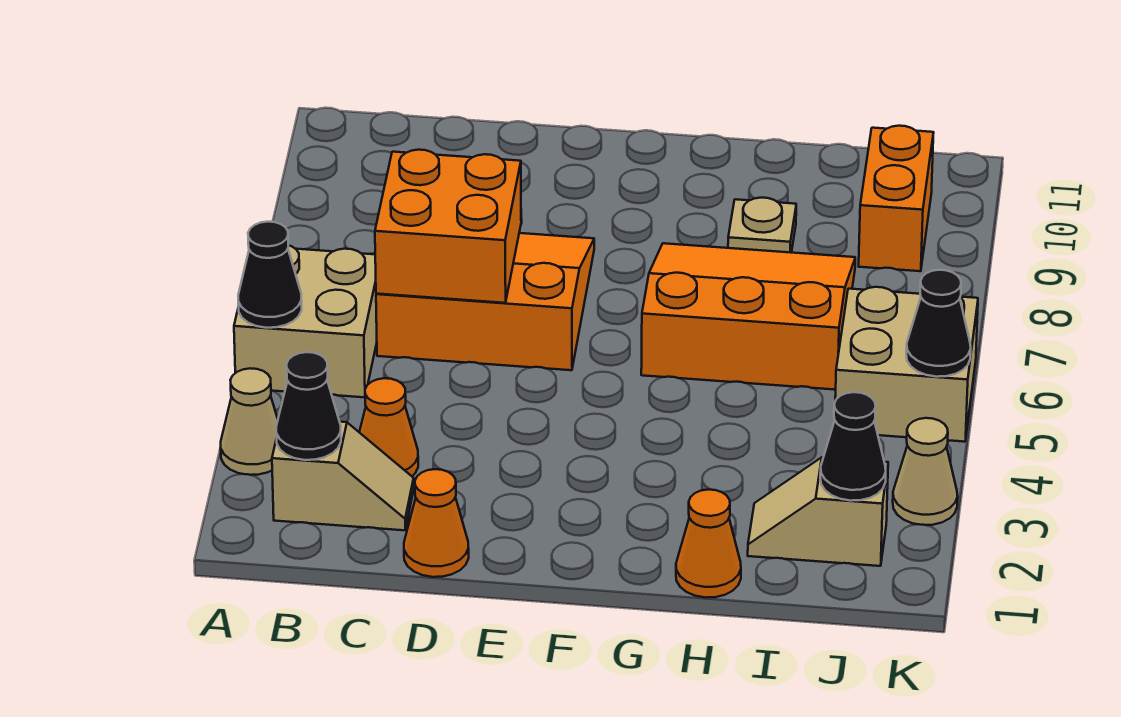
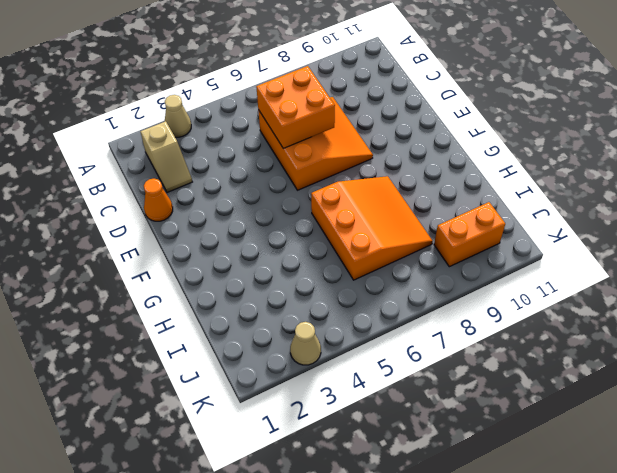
none -> tan brick A5:B6 level 1
none -> orange cone C3 level 1
none -> orange cone H1 level 1

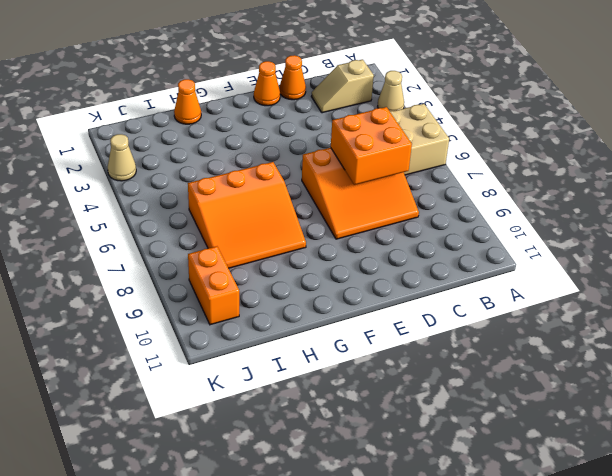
orange cone E1 level 1 -> orange cone C3 level 1
none -> tan plate H9 level 1
none -> tan slope I2:J2 level 1 top J
none -> tan brick J5:K6 level 1

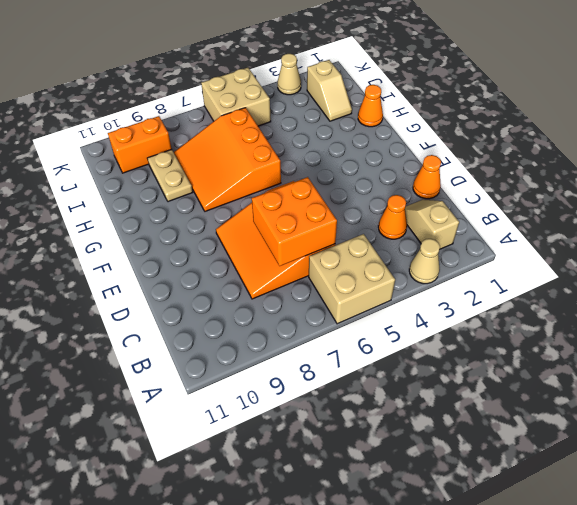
tan plate H9:I9 level 1 -> tan plate H9 level 1
none -> black cone A5 level 2
none -> black cone B2 level 2
none -> black cone J2 level 2

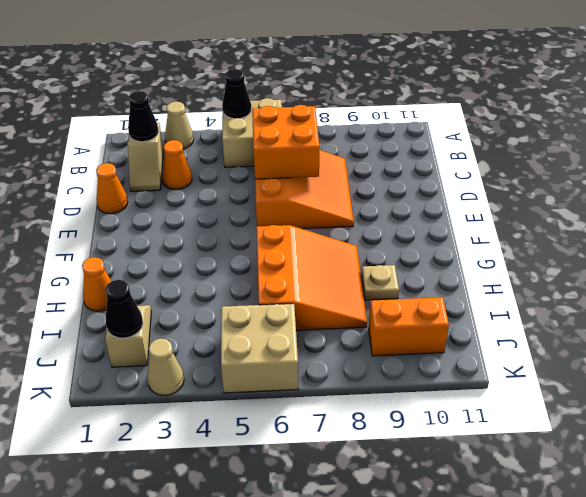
none -> black cone K5 level 2

